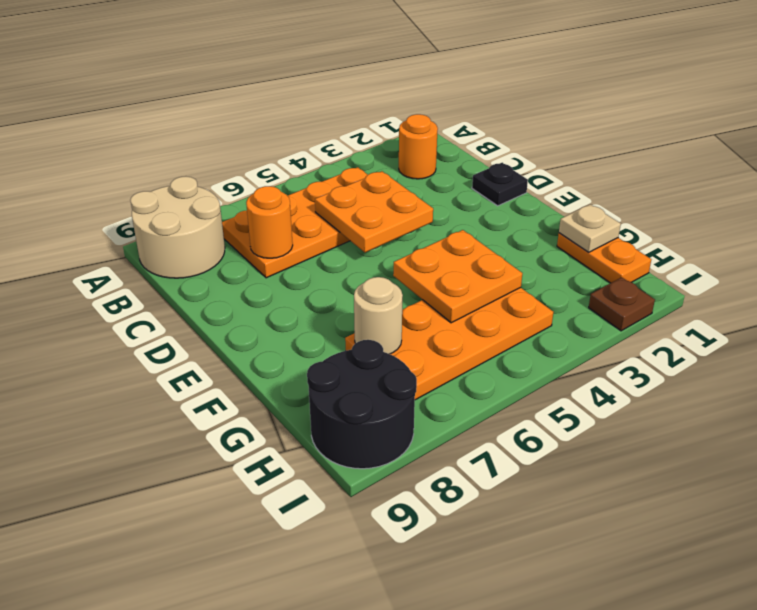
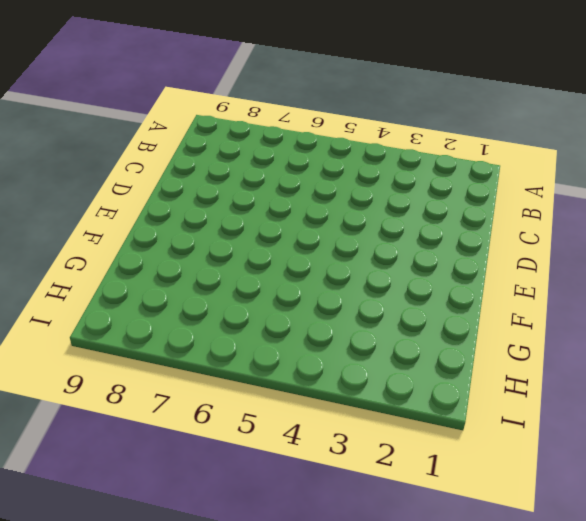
none -> tan round brick A8:B9 level 1
none -> orange round brick B2 level 1
none -> orange plate B4:C7 level 1

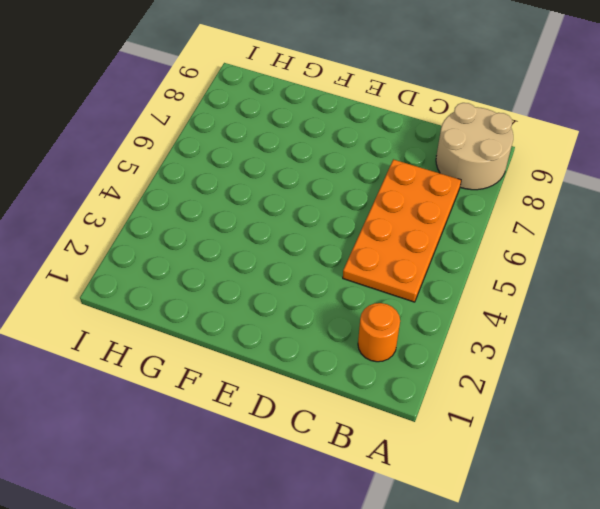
none -> black plate D1 level 1
none -> orange plate G1:H1 level 1
none -> orange plate G4:H7 level 1

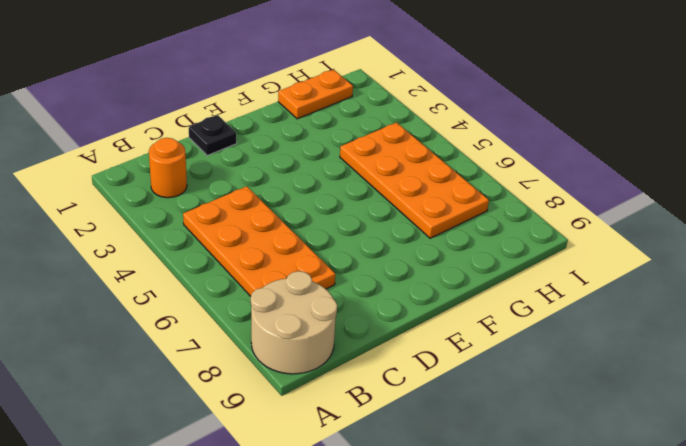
none -> black round brick H8:I9 level 1
none -> brown plate I2 level 1
none -> orange plate C4:D5 level 2

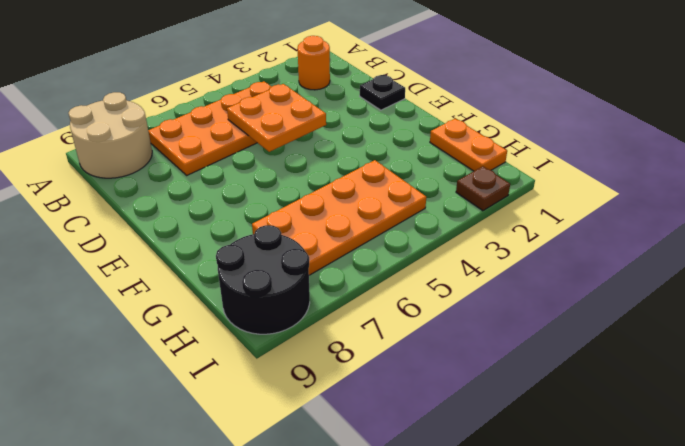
none -> orange round brick C7 level 2
none -> orange plate F4:G5 level 2
none -> tan plate G1 level 2

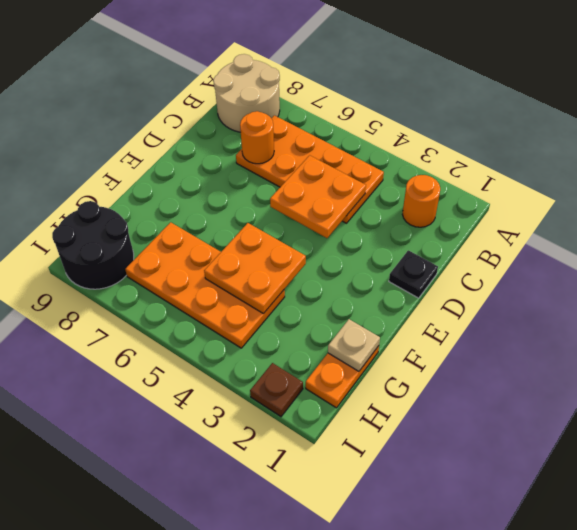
none -> tan round brick G7 level 2

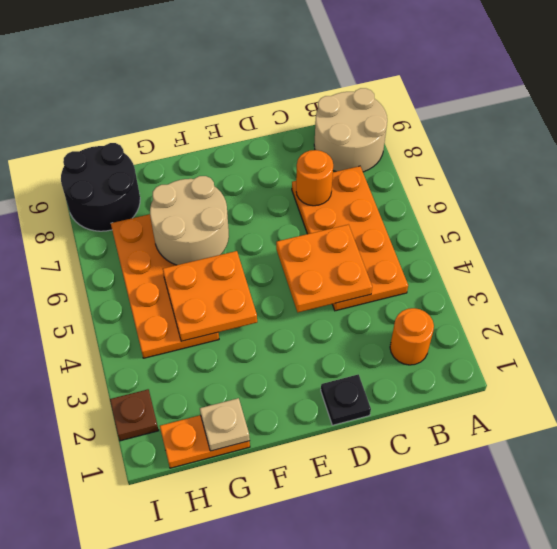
tan round brick F6:G7 level 2 -> tan round brick G7 level 2

